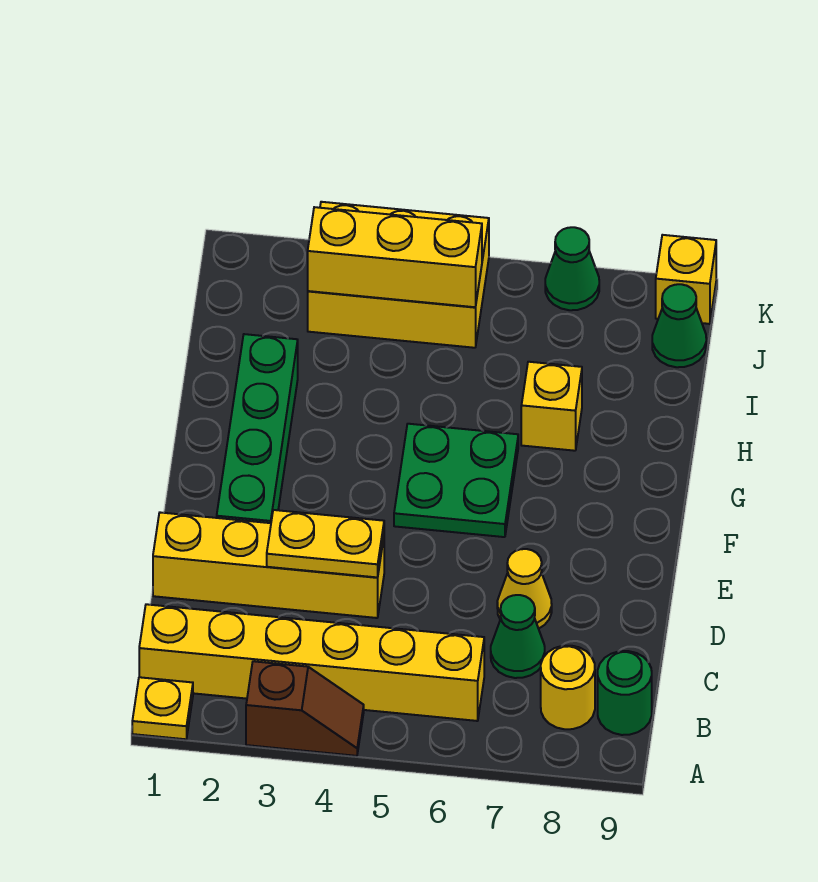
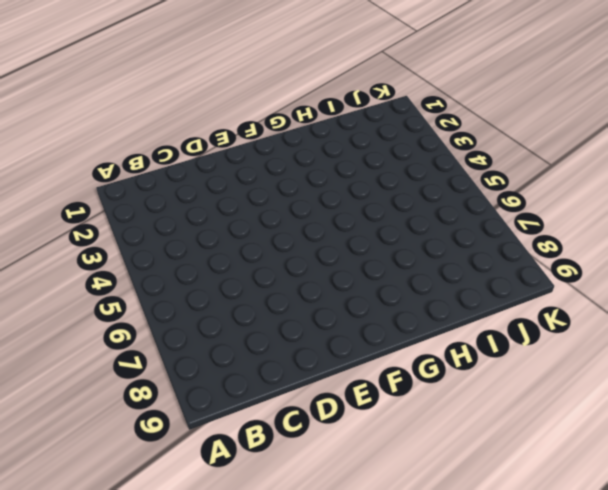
none -> yellow plate A1 level 1
none -> brown slope A3:A4 level 1 top 3
none -> yellow brick B1:B6 level 1

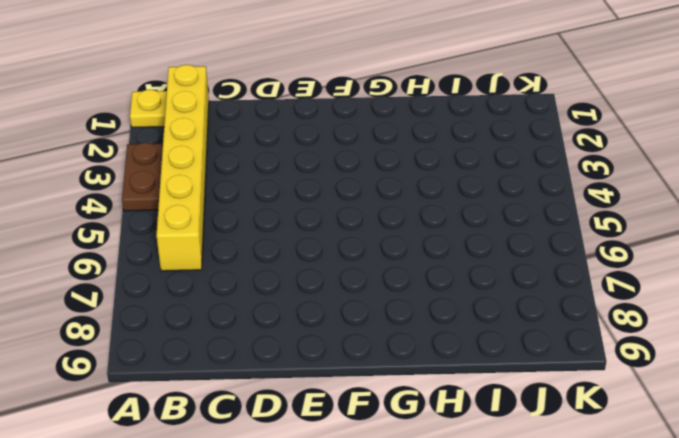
brown plate A3:A4 level 1 -> brown slope A3:A4 level 1 top 3
none -> yellow round brick B8 level 1
none -> green round brick B9 level 1
none -> green cone C7 level 1

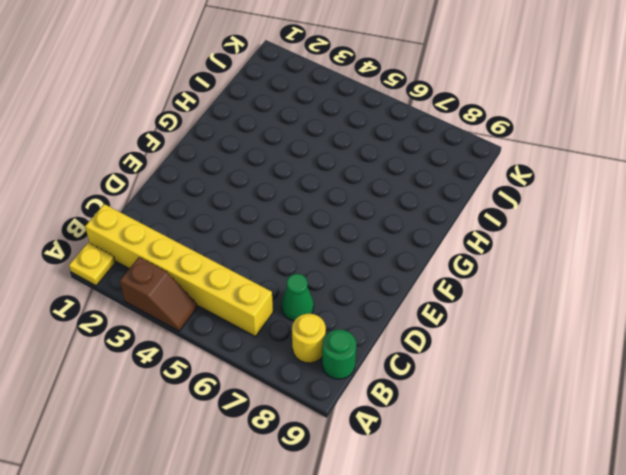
none -> yellow brick D1:D4 level 1
none -> yellow cone D7 level 1
none -> green brick E2:H2 level 1

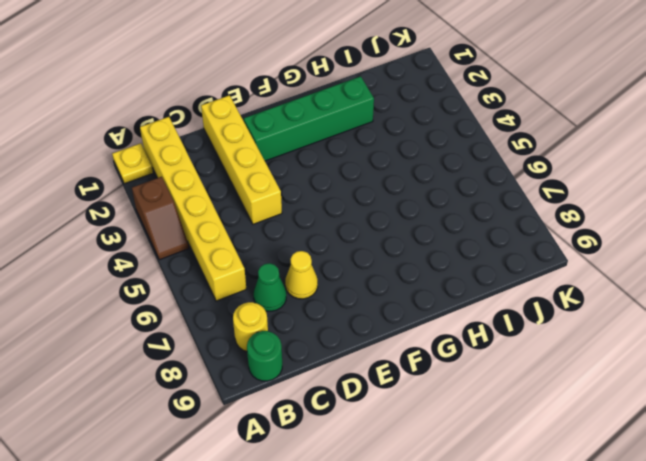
none -> green plate F5:G6 level 1
none -> yellow brick H7 level 1
none -> yellow brick J3:K5 level 1

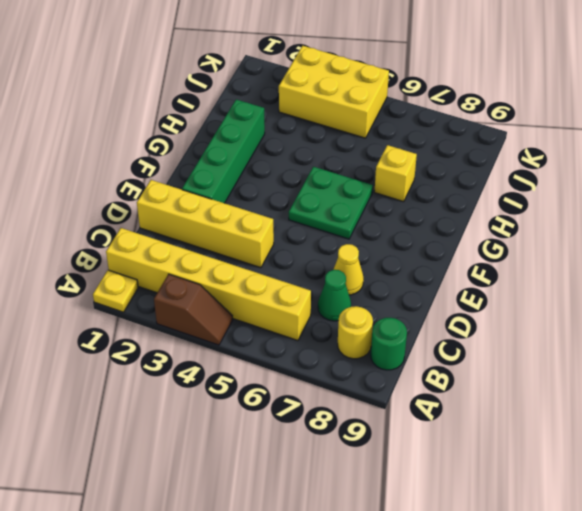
none -> green cone J9 level 1
none -> green cone K7 level 1
none -> yellow brick K9 level 1

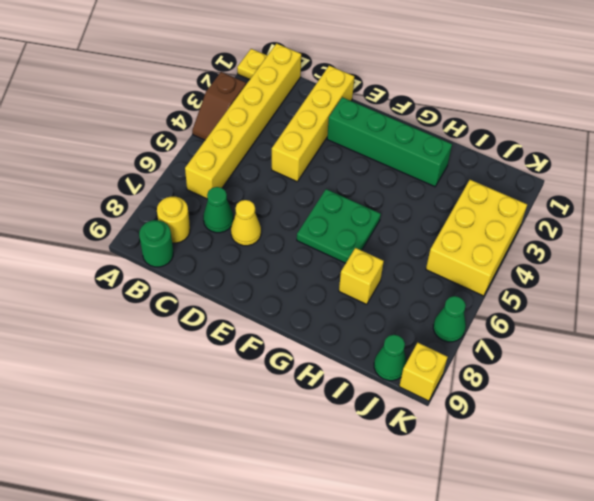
none -> yellow plate D3:D4 level 2
none -> yellow brick J3:J5 level 2

